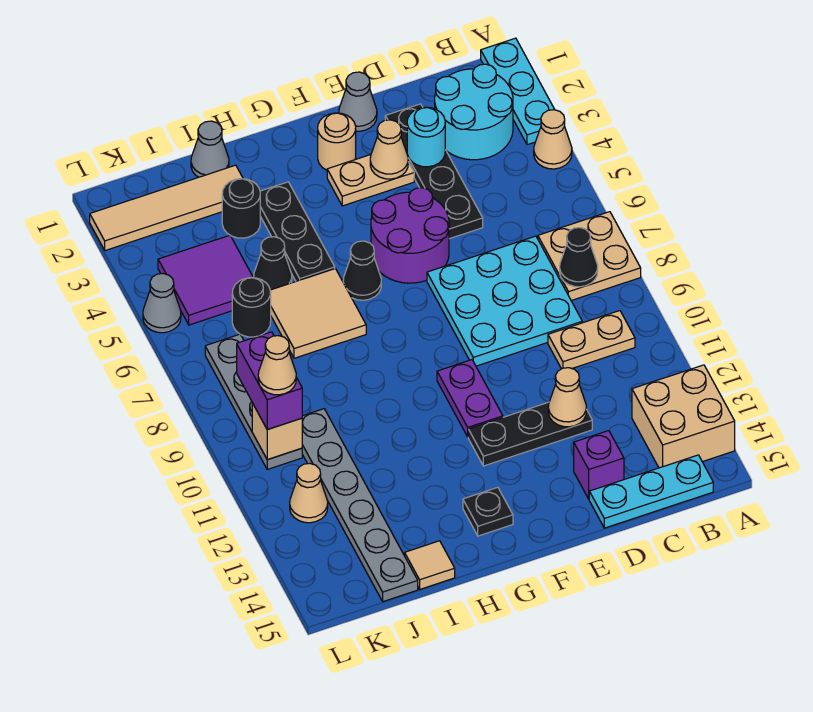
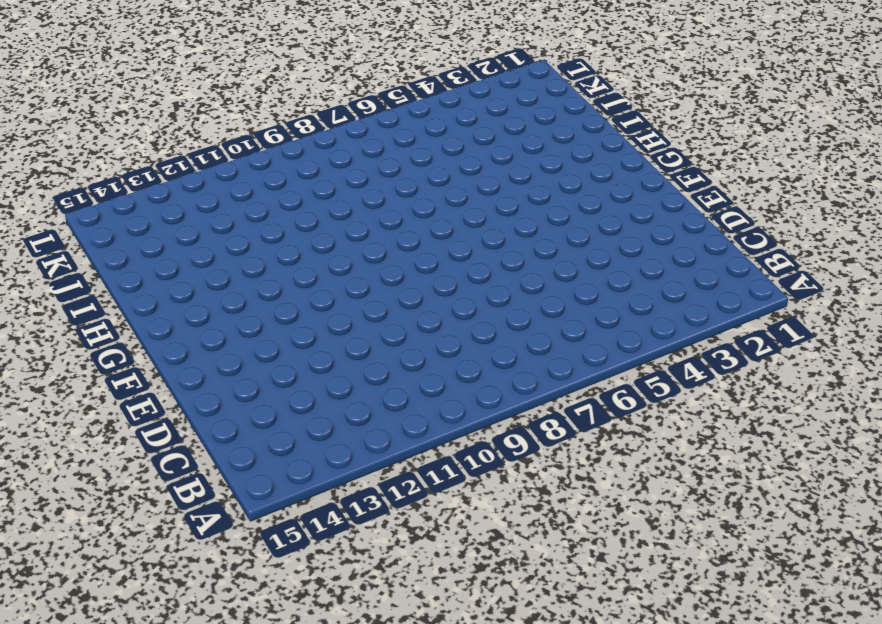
none -> cyan plate A1:A3 level 1
none -> tan cone A4 level 1
none -> tan plate A7:B8 level 1
none -> tan brick A13:B14 level 1

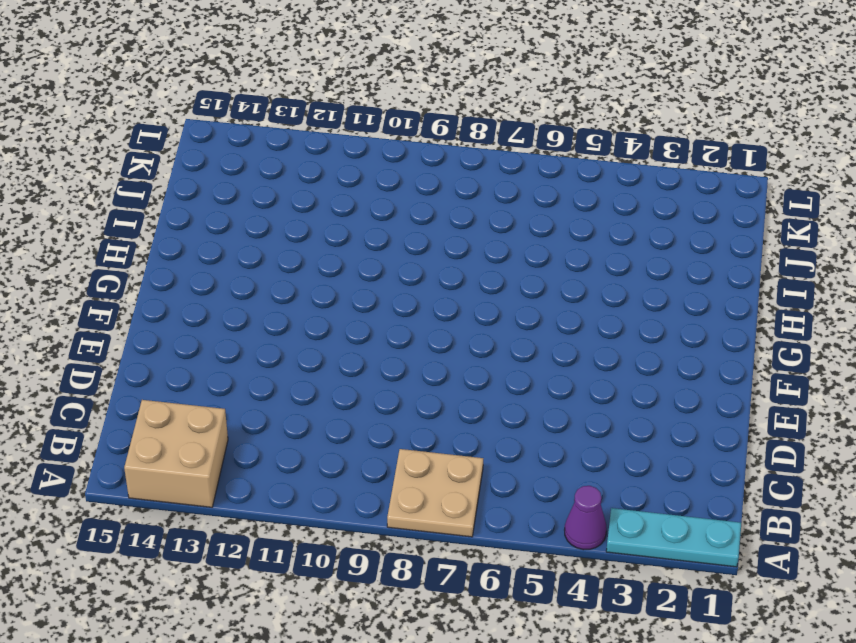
purple cone A4 level 1 -> tan cone A4 level 1
none -> cyan round brick B2:C3 level 1
none -> tan plate B10:C10 level 1
none -> cyan plate B15:D15 level 1
none -> cyan plate C7:E9 level 1

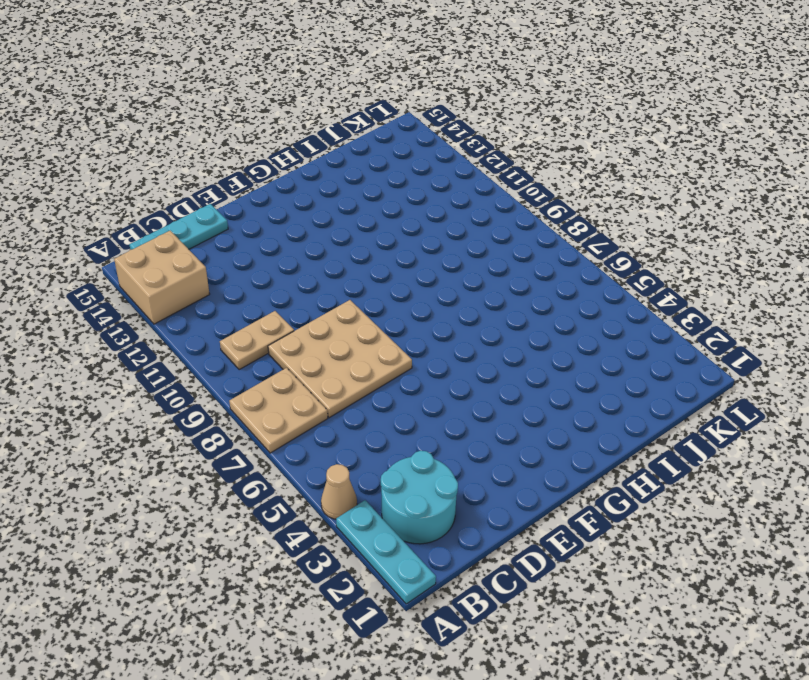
tan plate C7:E9 level 1 -> cyan plate C7:E9 level 1
none -> black plate D2:D5 level 1
none -> black plate D12:F12 level 1
none -> purple brick D14 level 1
none -> grey cone E1 level 1

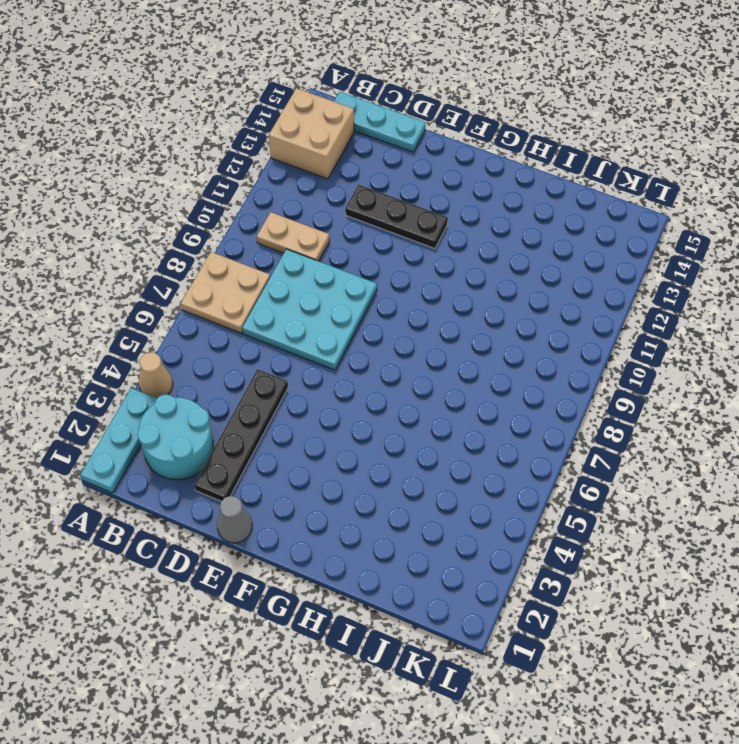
none -> purple brick D14 level 1
none -> tan plate E3:F3 level 1
none -> purple round brick E5:F6 level 1
none -> tan round brick F2 level 1

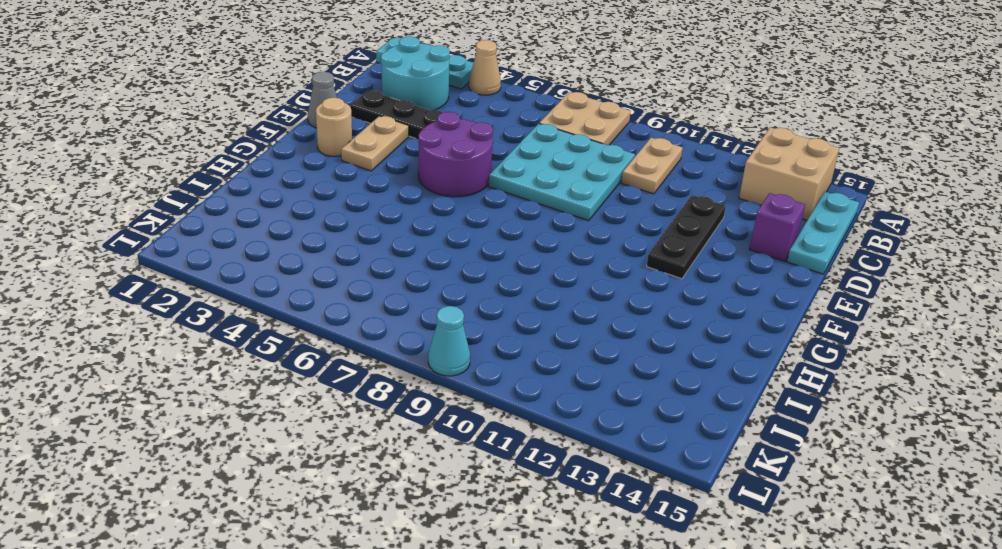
cyan cone L9 level 1 -> none
none -> purple plate F10:F11 level 1
none -> black cone G6 level 1
none -> black plate G14 level 1
none -> black plate H3:H5 level 1

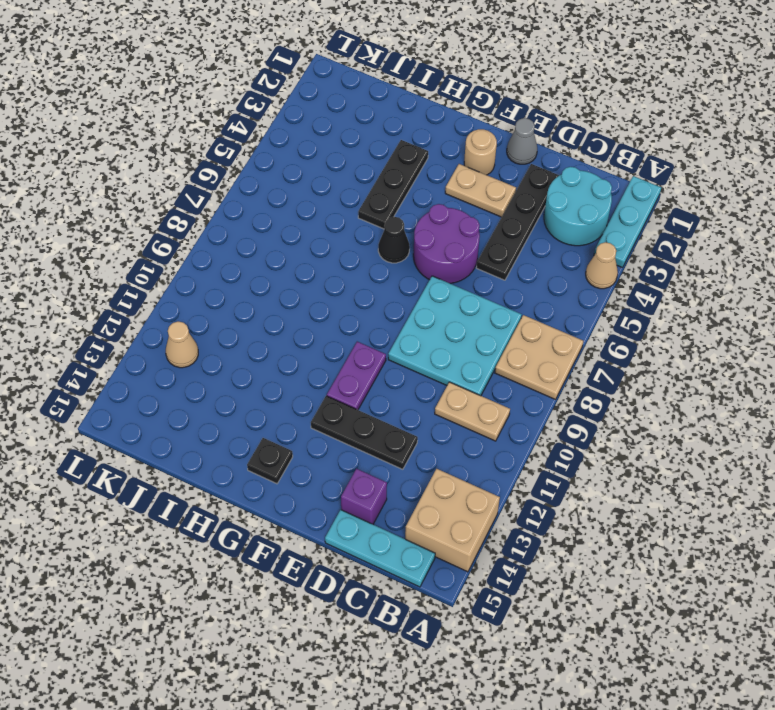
none -> tan tile H6:I7 level 1
none -> grey cone I1 level 1
none -> tan tile I2:L2 level 1
none -> black round brick I3 level 1

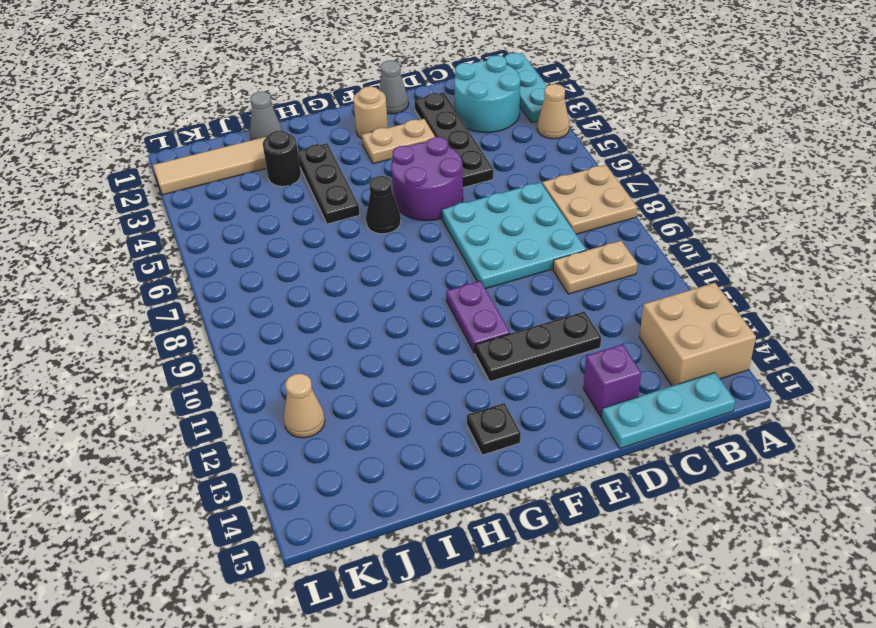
none -> tan tile H6:I7 level 1
none -> black cone I5 level 1
none -> tan tile I15 level 1
none -> purple tile J4:K5 level 1

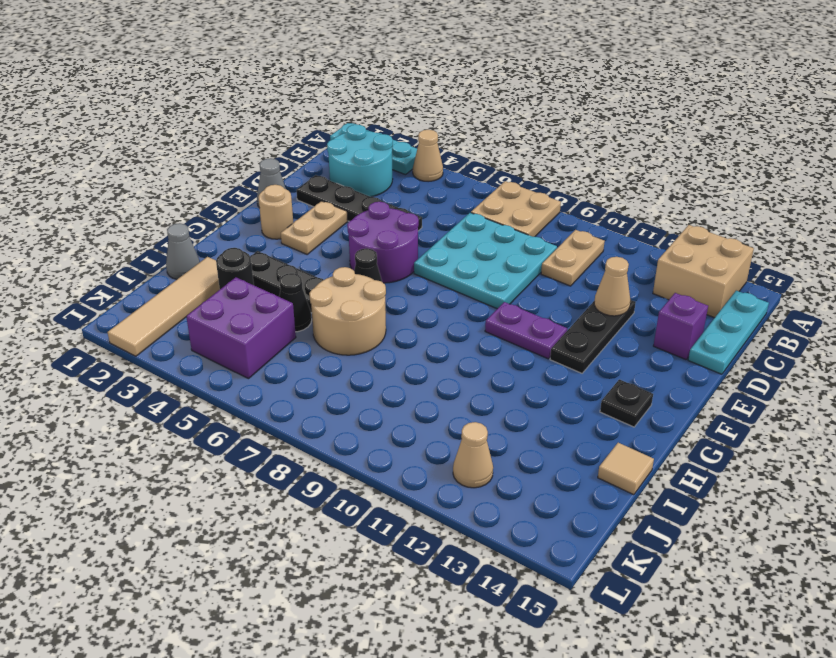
tan round brick H6:I7 level 1 -> tan tile H6:I7 level 1
purple brick J4:K5 level 1 -> purple tile J4:K5 level 1
none -> black round brick J6 level 1
none -> grey plate J10:J15 level 1
none -> grey plate K7:K10 level 1
none -> grey cone L5 level 1

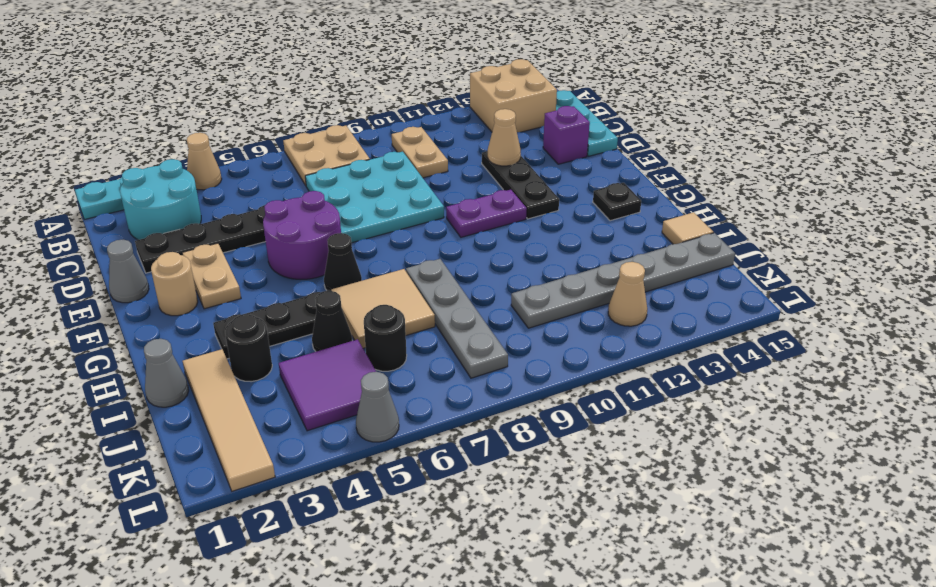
grey plate H8:K8 level 1 -> grey plate K7:K10 level 1
none -> black cone B8 level 2
none -> cyan round brick D3 level 2
none -> tan cone E3 level 2
none -> tan brick K10 level 2

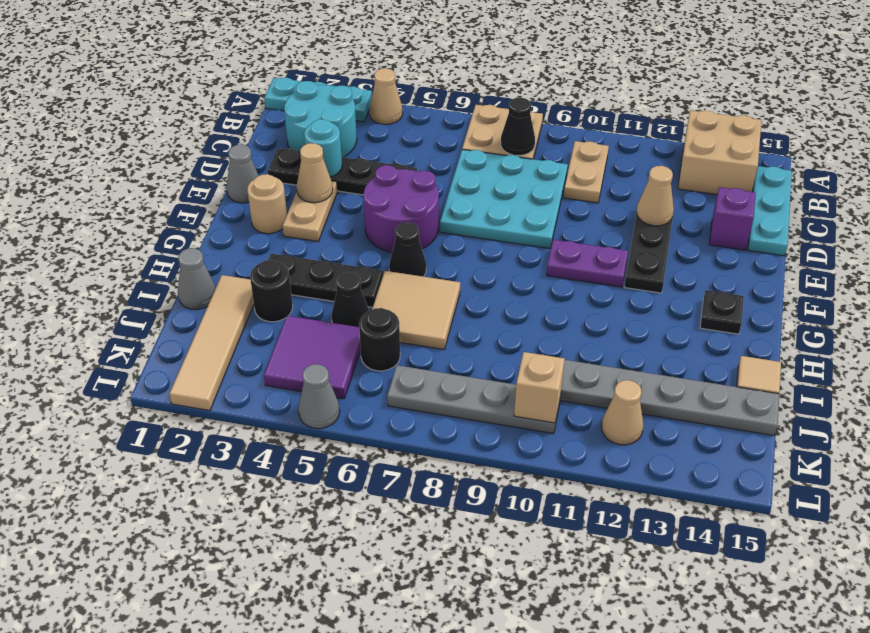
none -> purple brick K9:K10 level 3
none -> tan cone K10 level 4

